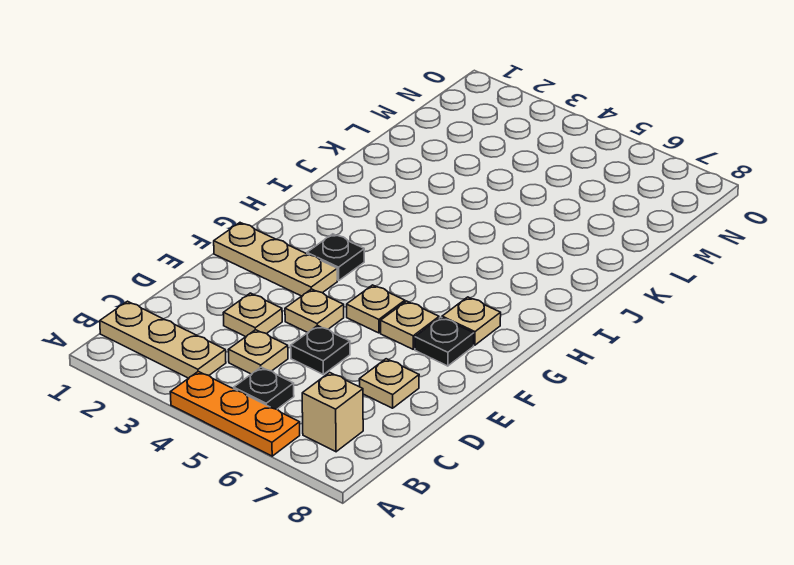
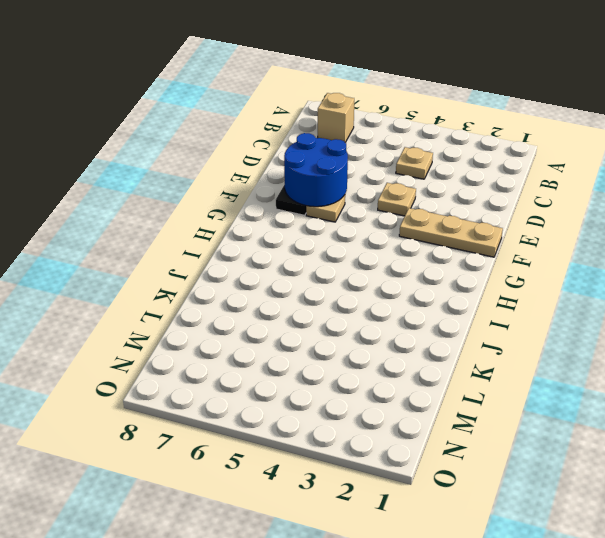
blue round brick E6:F7 level 2 -> none
none -> orange plate A4:A6 level 1
none -> tan plate B1:B3 level 1
none -> black plate B5 level 1

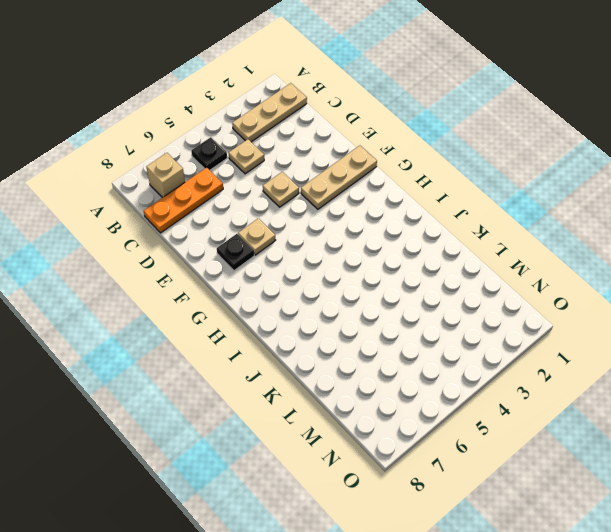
orange plate C6:C8 level 1 -> orange plate A4:A6 level 1
none -> tan plate D3 level 1
none -> black plate D5 level 1
none -> tan plate D7 level 1

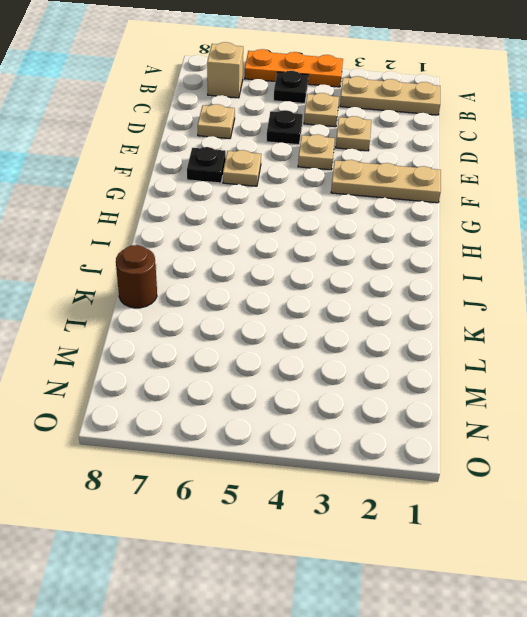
brown round brick K8 level 1 -> none
none -> tan plate F5 level 1
none -> black plate G3 level 1
none -> tan plate G7 level 1

